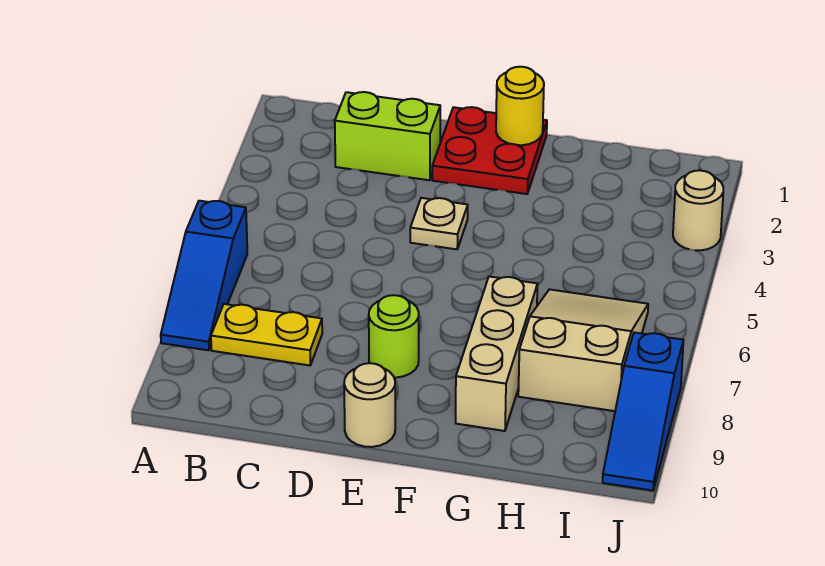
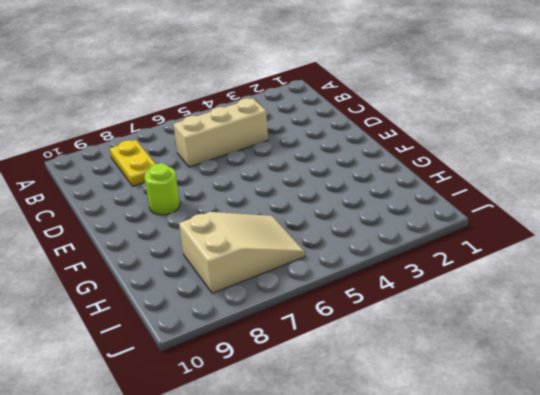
tan brick C4:C6 level 1 -> tan brick G7:G9 level 1
none -> blue slope A6:A8 level 1 top 6
none -> lime brick C2:D2 level 1
none -> red plate E1:F2 level 1

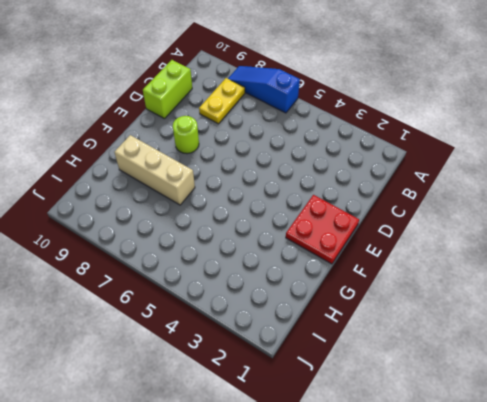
lime brick C10:D10 level 1 -> lime brick C2:D2 level 1
none -> tan plate E4 level 1
none -> tan round brick E10 level 1
none -> tan slope H6:I8 level 1 top 8

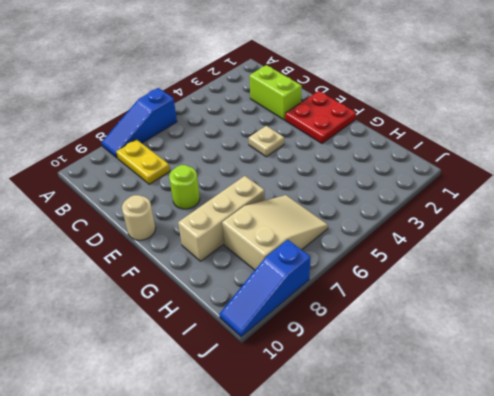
none -> tan round brick J3 level 1
none -> yellow round brick F1 level 2

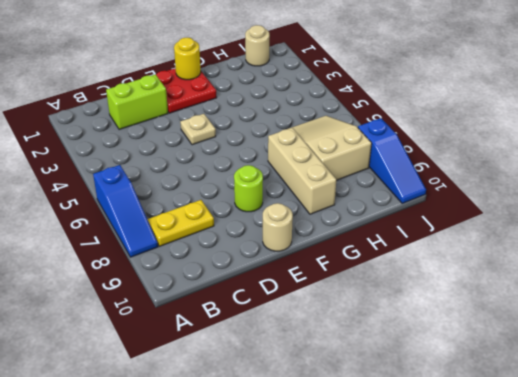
tan round brick I1 level 1 -> tan round brick J3 level 1

